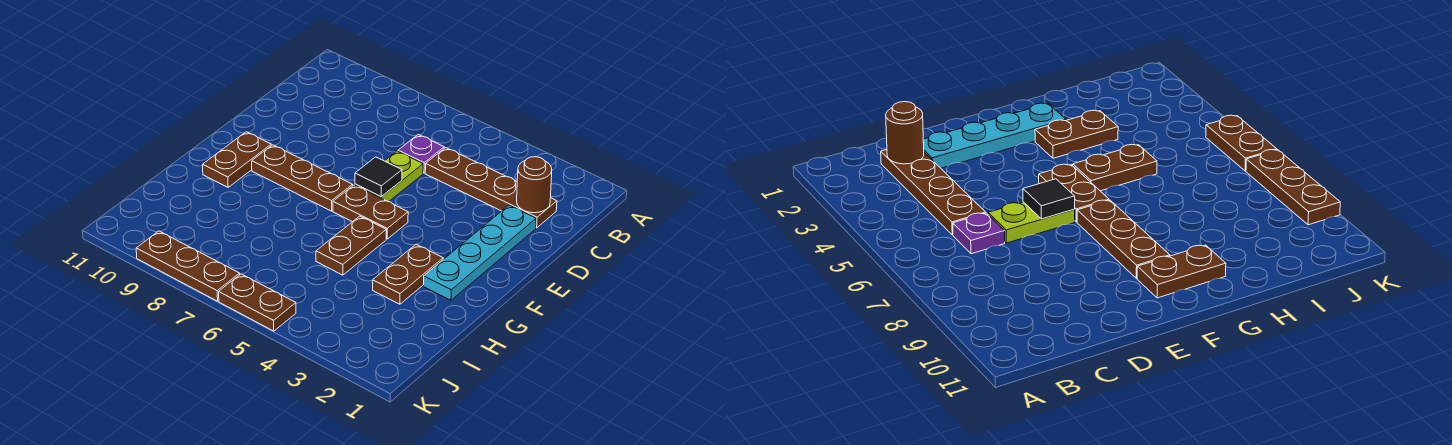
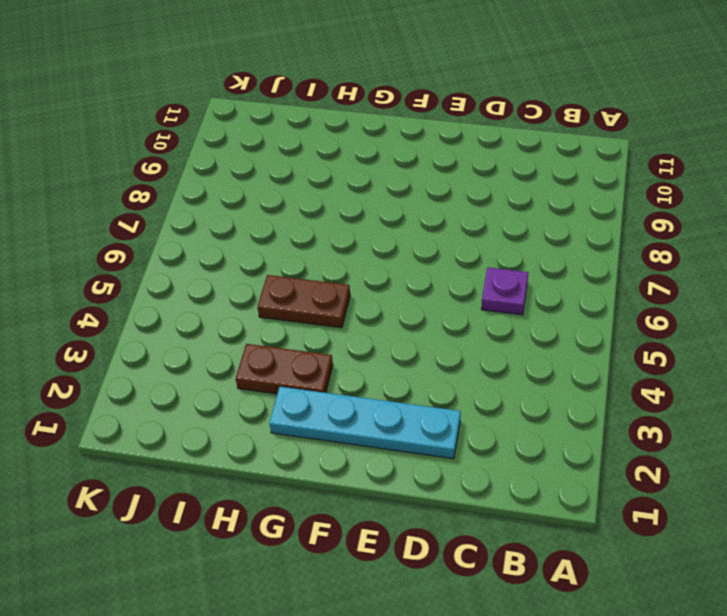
none -> brown plate C2:C5 level 1
none -> lime plate D6:E6 level 1
none -> brown plate F5:F6 level 1

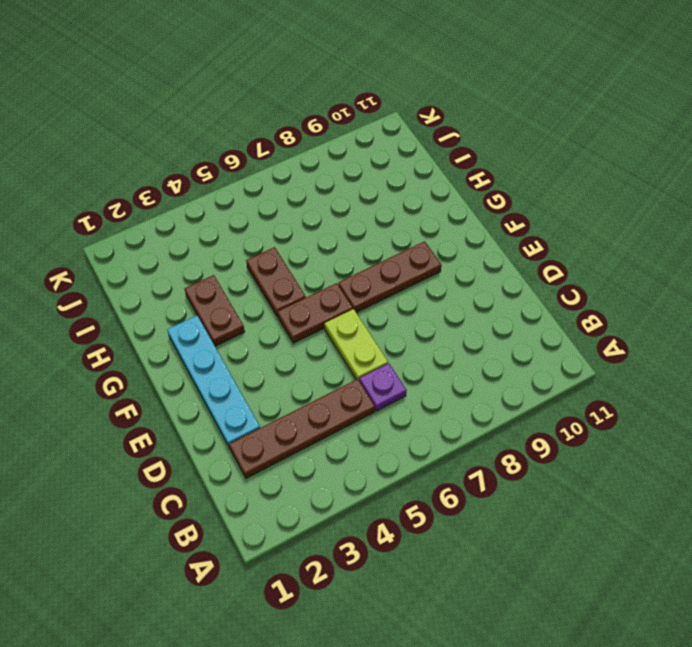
none -> brown plate F10:G10 level 1
none -> brown plate K5:K6 level 1
none -> brown plate K7:K9 level 1

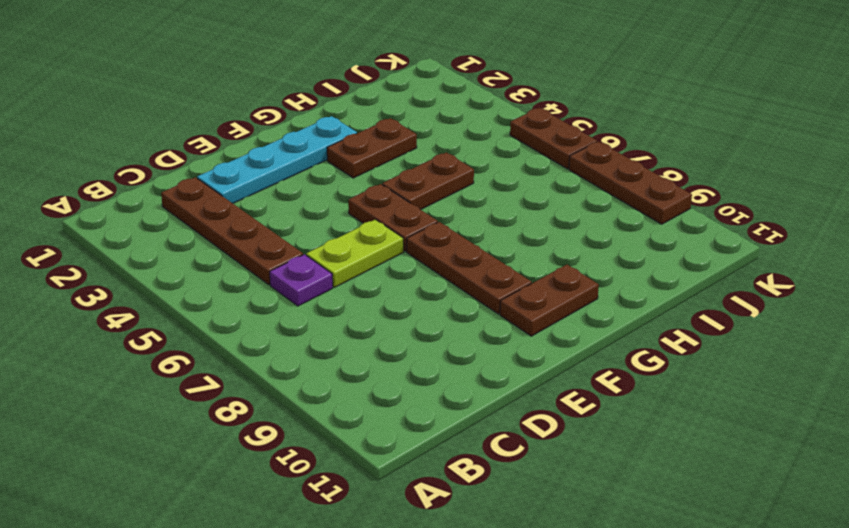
none -> brown round brick C2 level 2
none -> black tile E6 level 2

